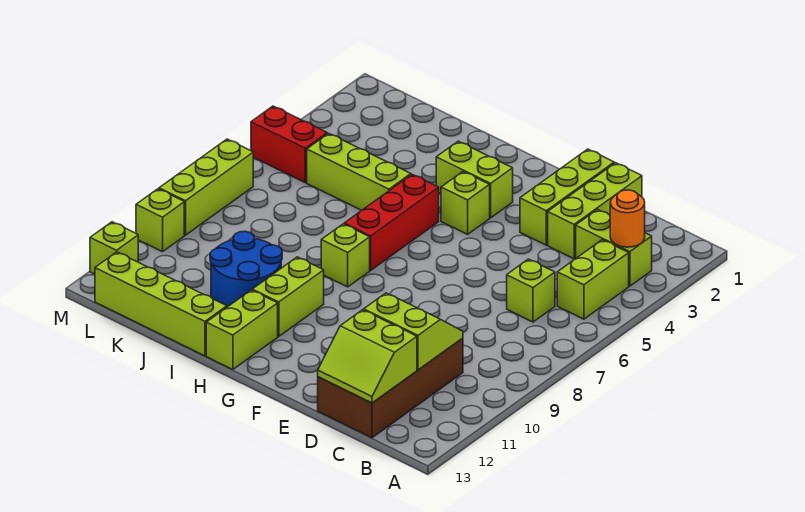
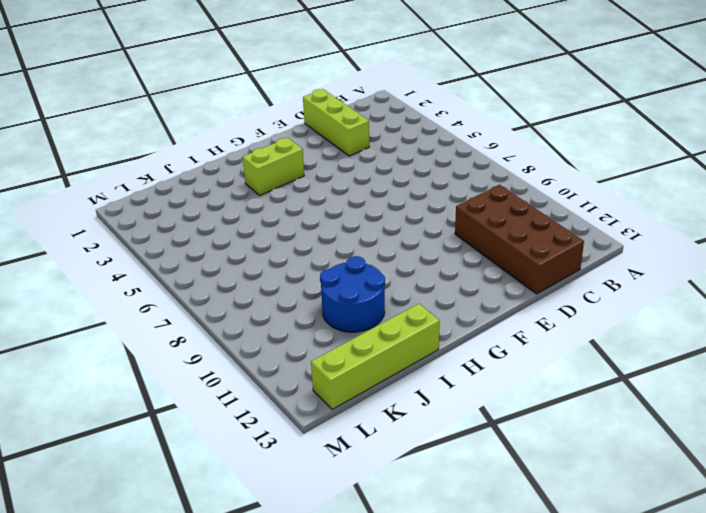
none -> lime brick B3:C3 level 1
none -> lime brick B4:B5 level 1
none -> lime brick C6 level 1

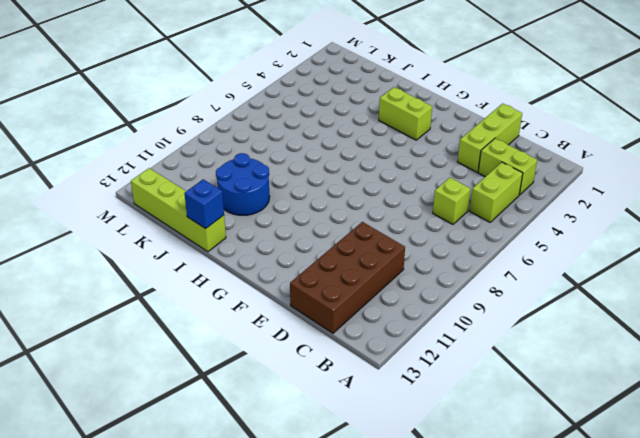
blue brick I13 level 2 -> none
none -> lime brick E1:E3 level 1
none -> lime brick G4 level 1
none -> red brick H5:H7 level 1

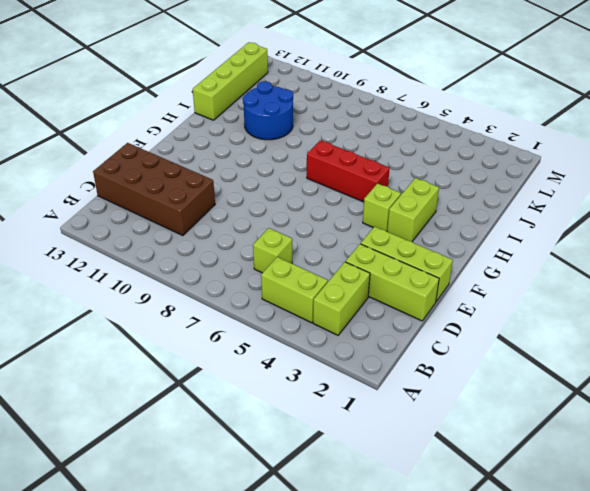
none -> lime brick H8 level 1
none -> lime brick H10:H11 level 1
none -> lime brick H12:H13 level 1

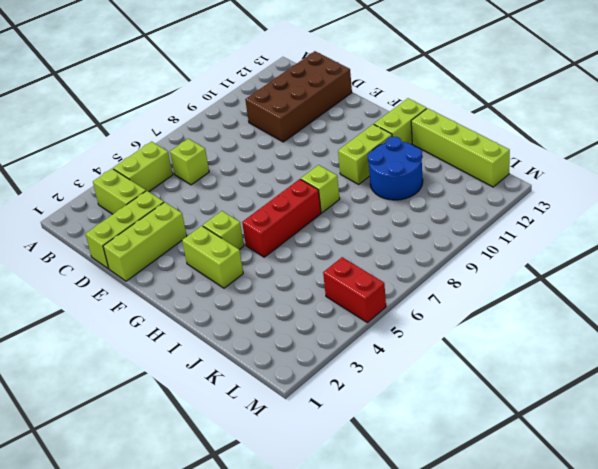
none -> lime brick I5:K5 level 1
none -> lime brick M7:M9 level 1
none -> lime brick M10 level 1

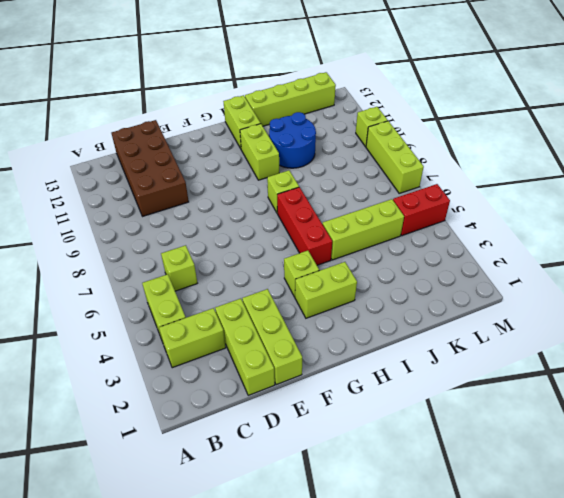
none -> lime brick M12 level 1
none -> orange round brick B3 level 2
none -> lime slope C10:D11 level 2 top 11

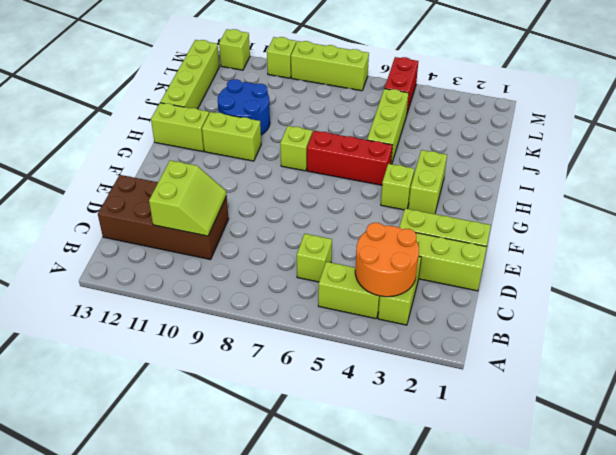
orange round brick B3:C4 level 2 -> orange round brick B3 level 2
none -> lime slope C12:D13 level 2 top 12

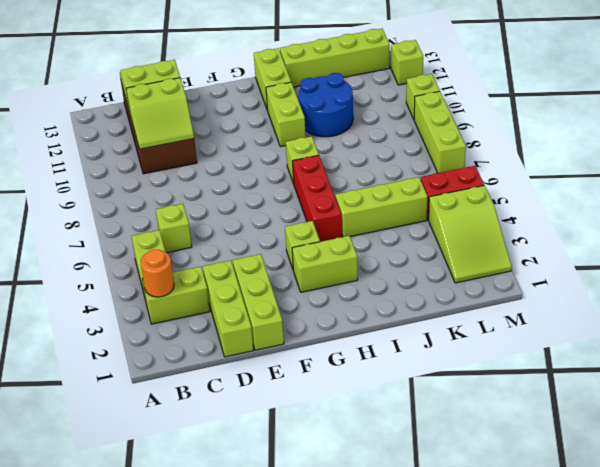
lime slope L2:M4 level 1 top 4 -> none

